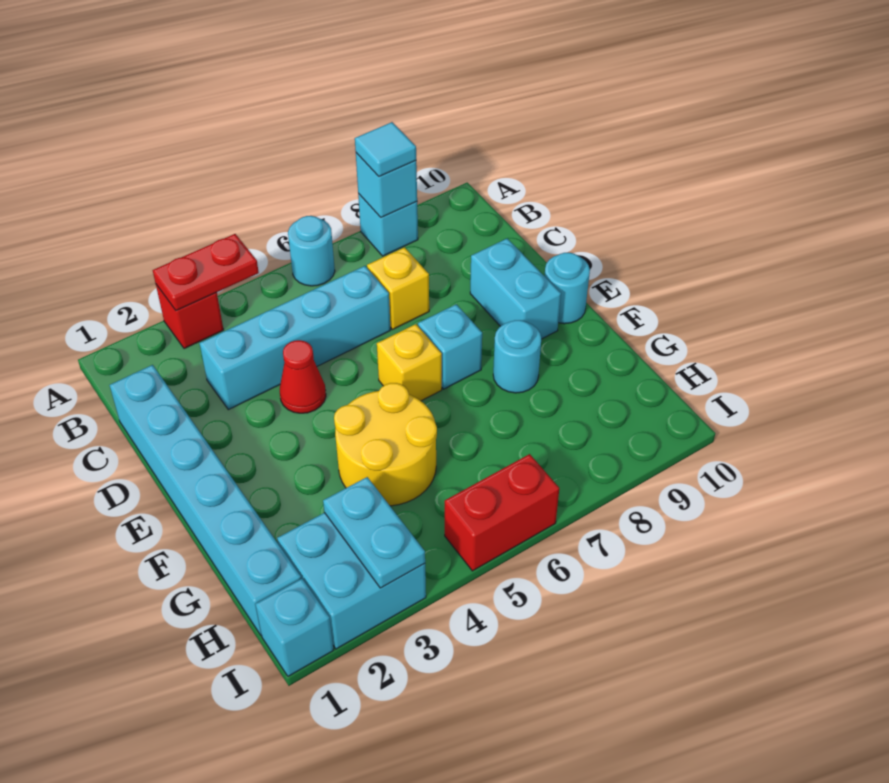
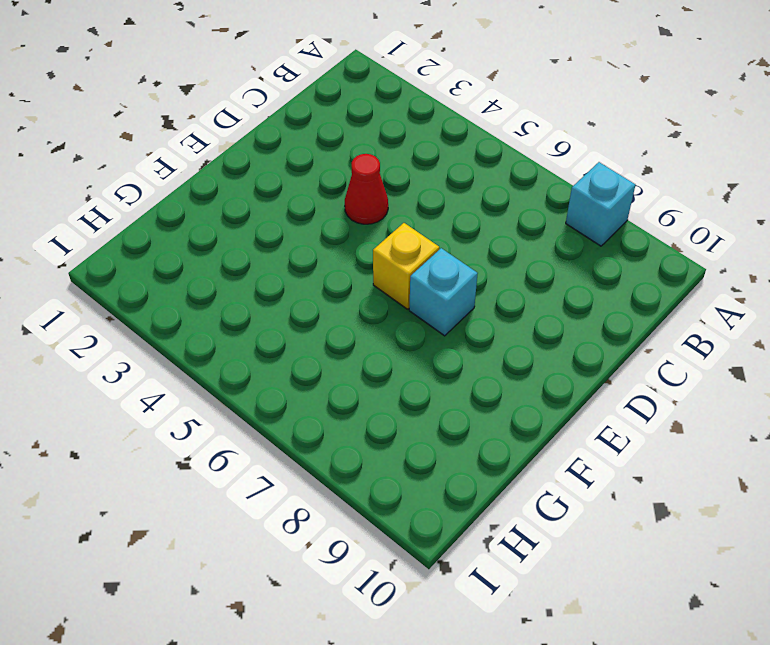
none -> red brick A3 level 1
none -> cyan round brick A6 level 1
none -> cyan brick C1:H1 level 1

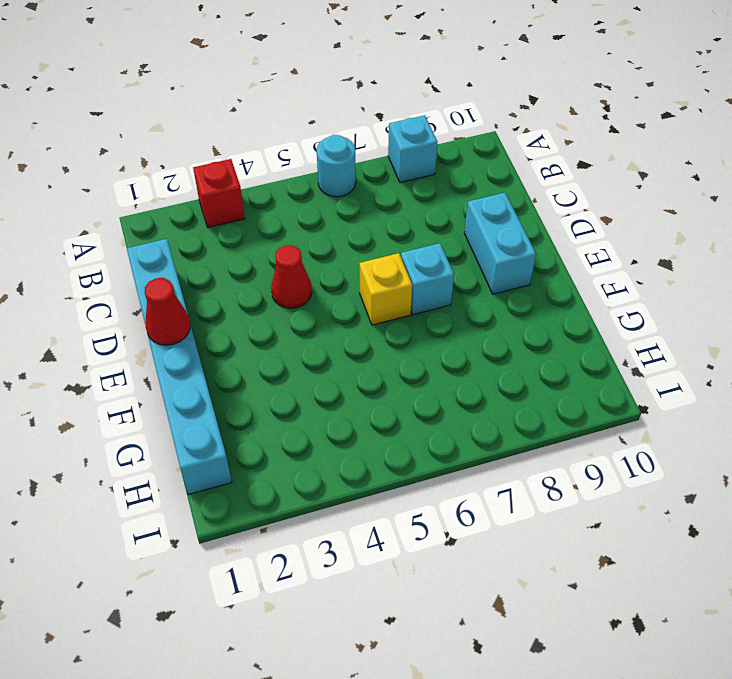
red cone E1 level 2 -> none
none -> cyan brick C3:C6 level 1
none -> yellow brick C7 level 1
none -> cyan round brick E10 level 1

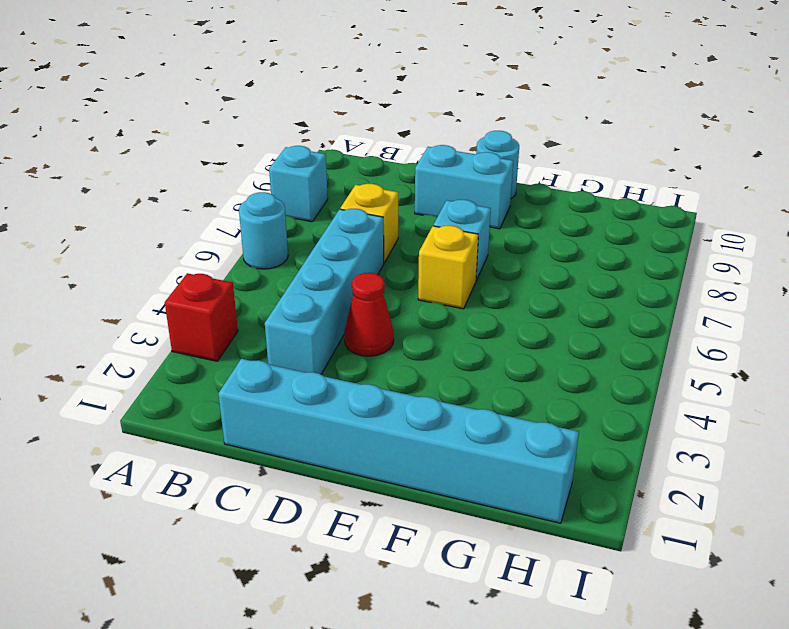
none -> yellow round brick F4:G5 level 1
none -> cyan round brick F8 level 1
none -> cyan brick H2:I3 level 1

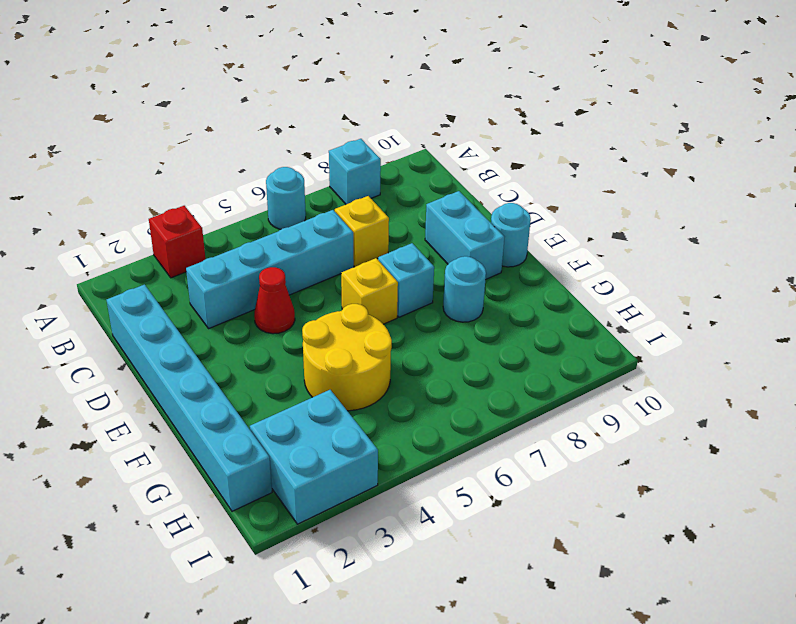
none -> cyan brick I1 level 1
none -> red brick I5:I6 level 1
none -> red plate A3:A4 level 2

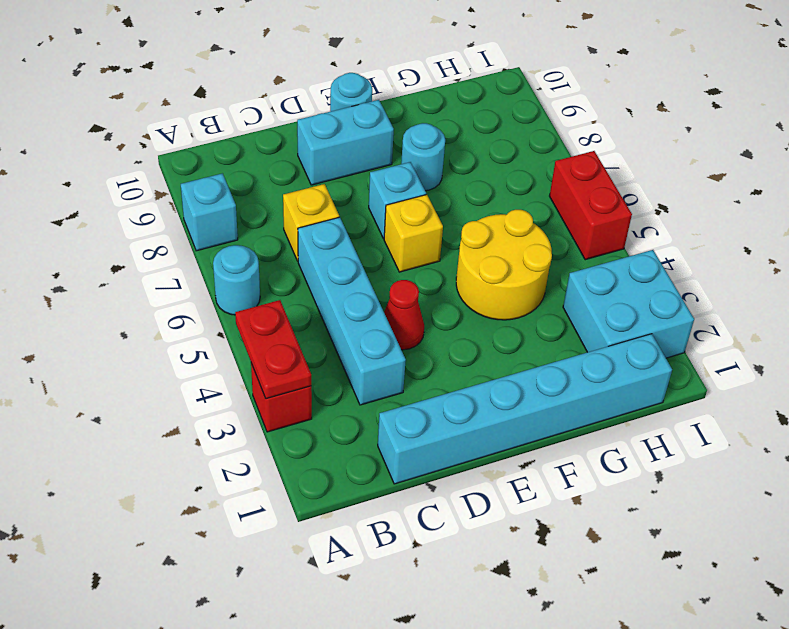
none -> cyan brick I1 level 1
none -> cyan brick A8 level 2
none -> cyan plate H3:I3 level 2

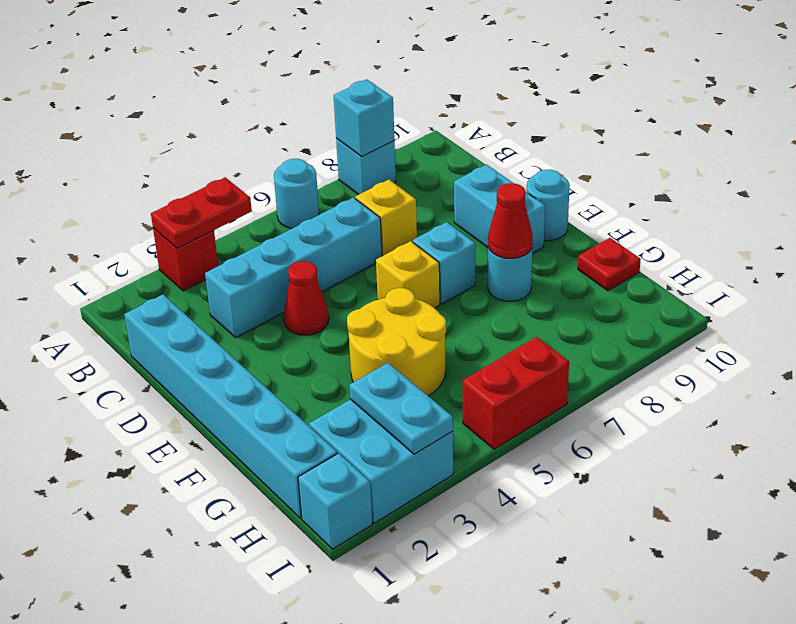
red cone F8 level 2 -> none
red plate G10 level 1 -> none
none -> cyan tile A8 level 3

